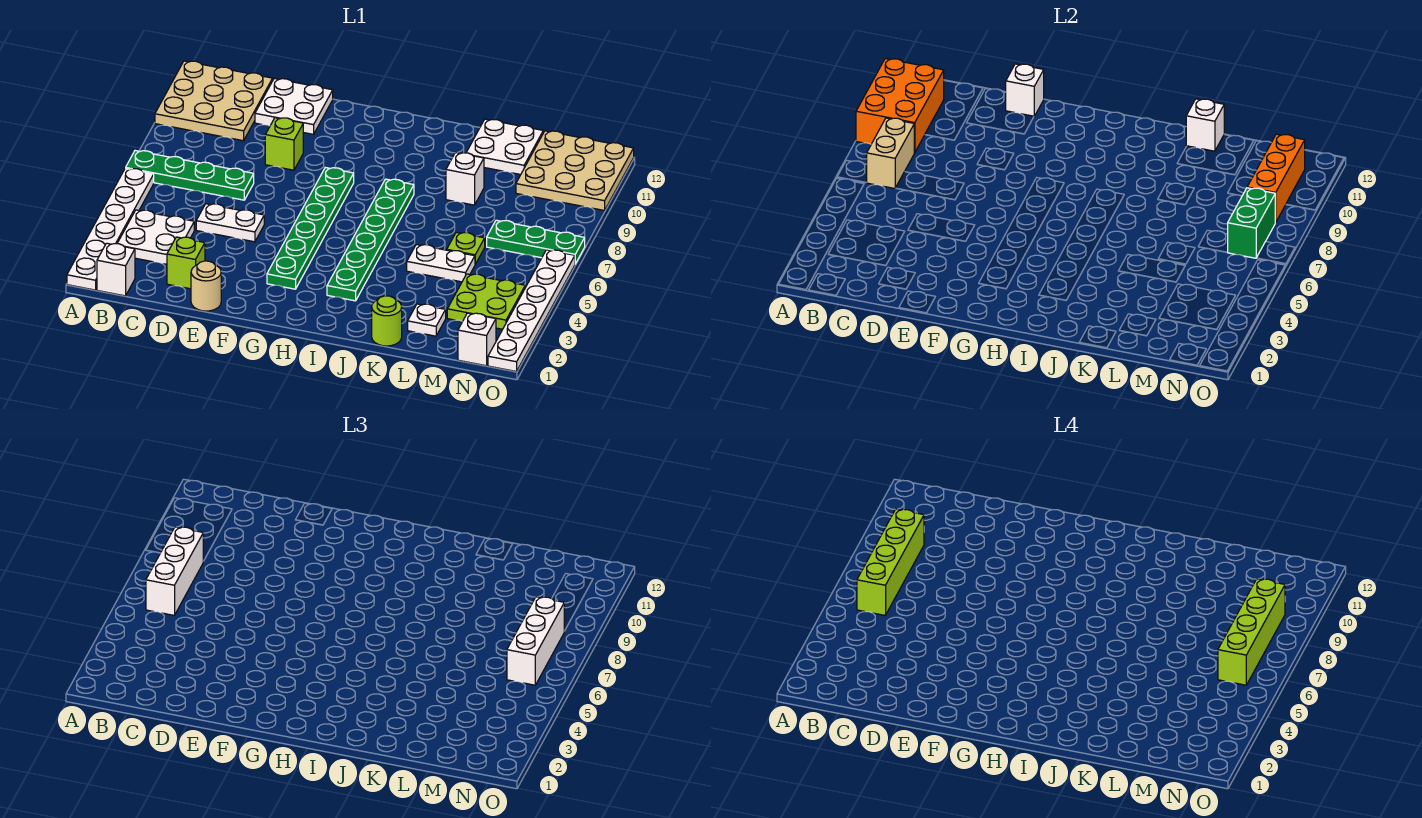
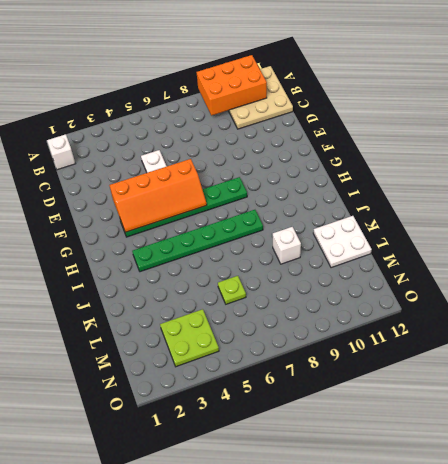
orange slope F3:G6 level 2 top F -> none
none -> white plate A1:A6 level 1
none -> green plate A7:D7 level 1
none -> white plate B3:C4 level 1
none -> lime brick D2 level 1

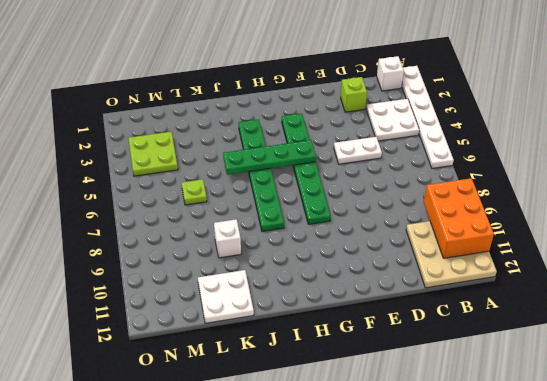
green plate G5:J5 level 2 -> green plate A7:D7 level 1
none -> white plate D11:E12 level 1
none -> tan round brick E1 level 1
none -> lime brick E9 level 1
none -> lime round brick K1 level 1

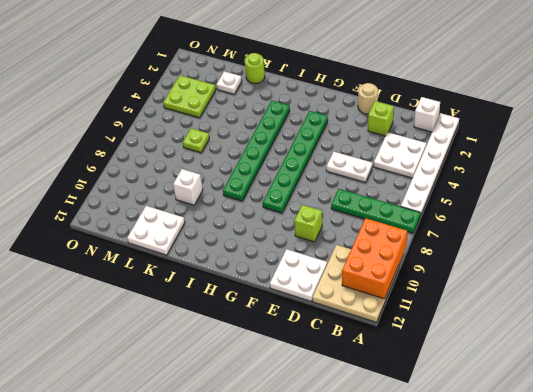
none -> white plate K5:L5 level 1
none -> green plate M7:O7 level 1
none -> tan plate M10:O12 level 1
none -> white brick N1 level 1

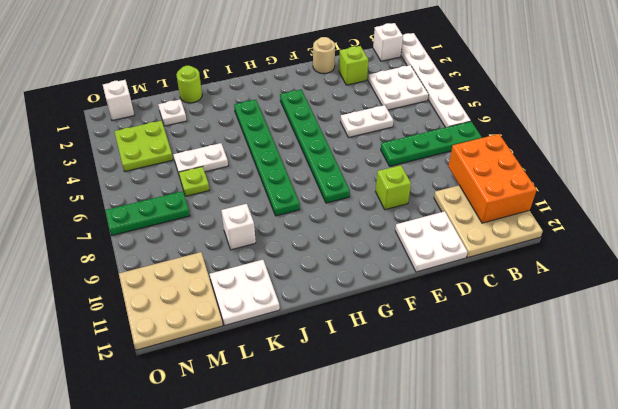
none -> white plate O1:O6 level 1
none -> tan brick B7:B8 level 2
none -> white brick E12 level 2
none -> white brick K12 level 2

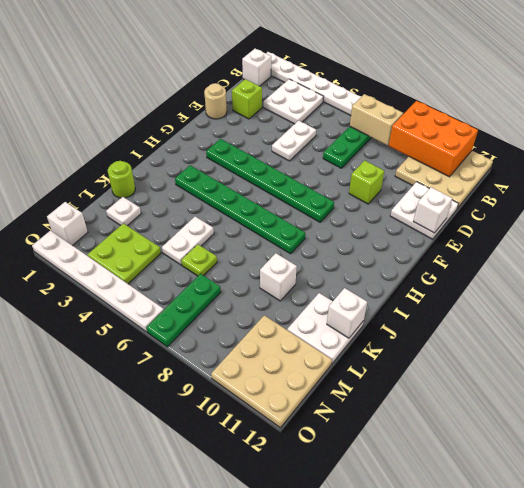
none -> green brick N7:N8 level 2
none -> orange brick N9:N11 level 2
none -> white brick B6:B8 level 3
none -> white brick N6:N8 level 3

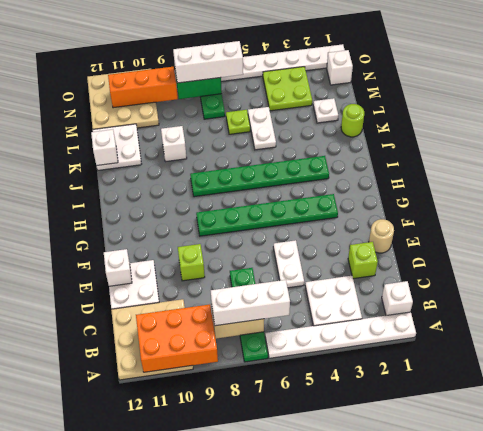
none -> lime brick B6:B9 level 4
none -> lime brick N6:N9 level 4

